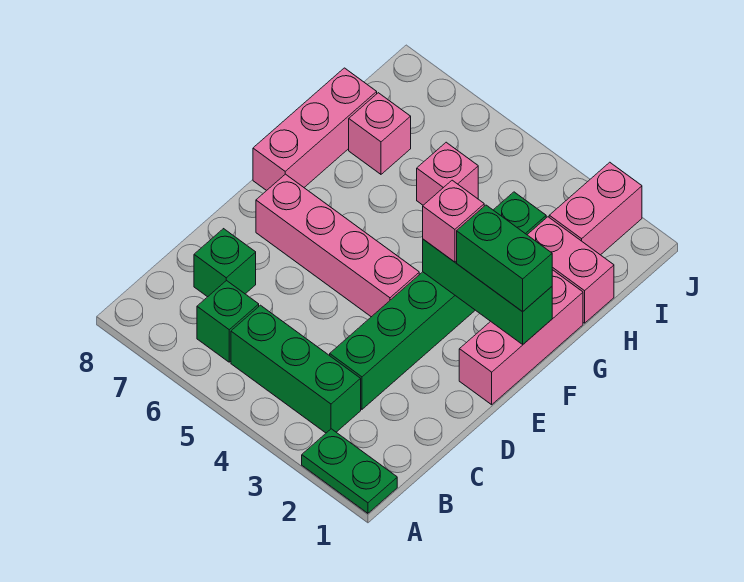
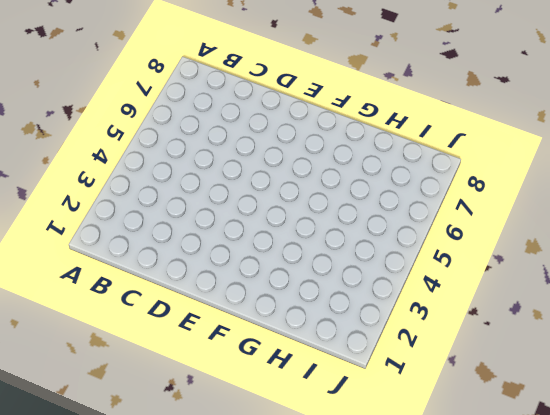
none -> green plate A1:A2 level 1
none -> green brick B3:B5 level 1
none -> green brick B6 level 1

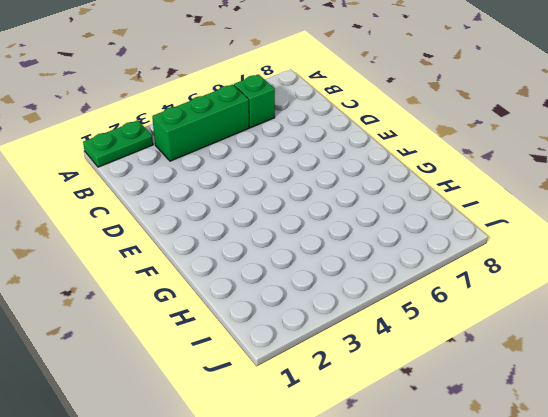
none -> green brick C3:H3 level 1
none -> green brick C7 level 1
none -> pink brick E1:G1 level 1

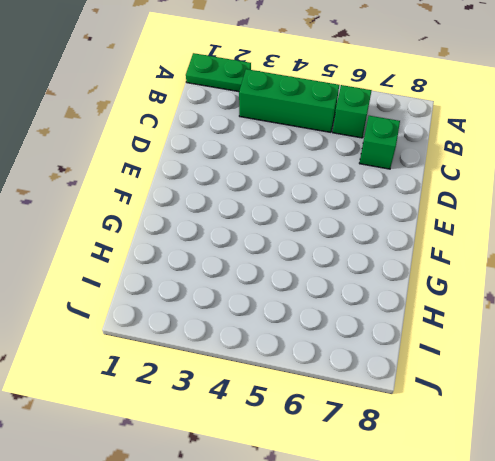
none -> green brick C3:H3 level 1
none -> pink brick E1:G1 level 1
none -> pink brick E4:E7 level 1

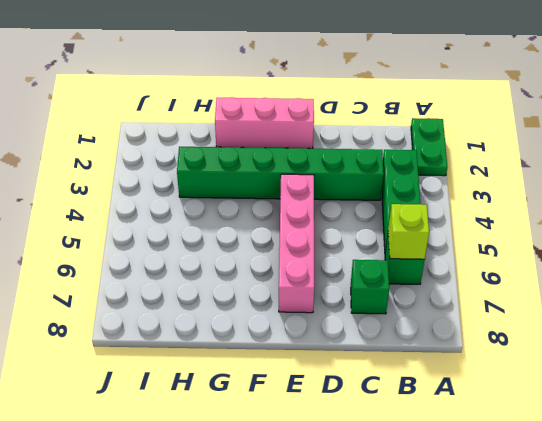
lime brick B6 level 2 -> none
none -> pink brick F8:H8 level 1
none -> pink brick H1:H2 level 1
none -> pink brick H5 level 1

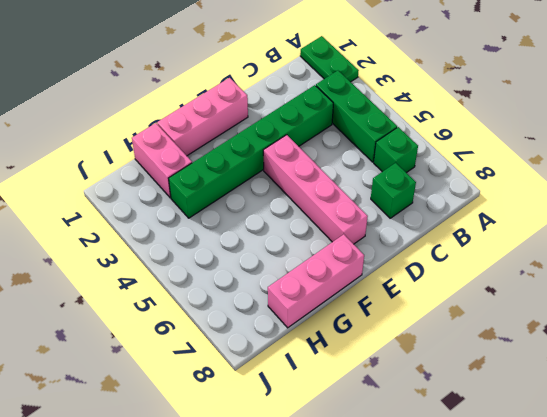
none -> pink brick H5 level 1
none -> pink brick H7 level 1
none -> pink brick I2:J2 level 1

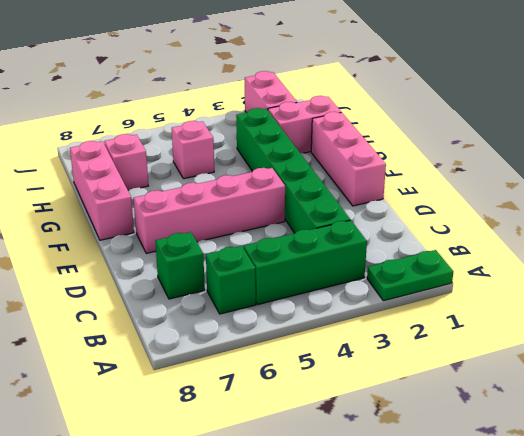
none -> green brick F1:F3 level 2
none -> green brick F1:F2 level 3
none -> pink brick F3 level 3

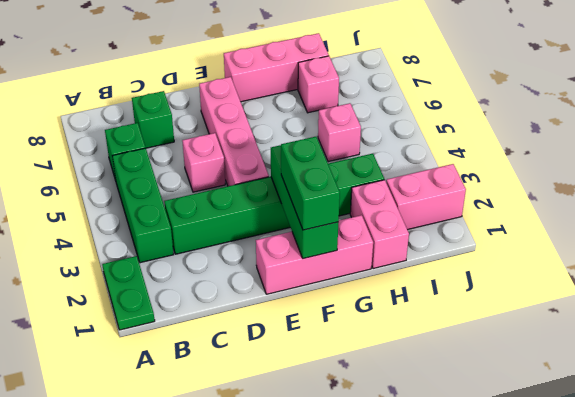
pink brick D5 level 1 -> pink brick F3 level 3

